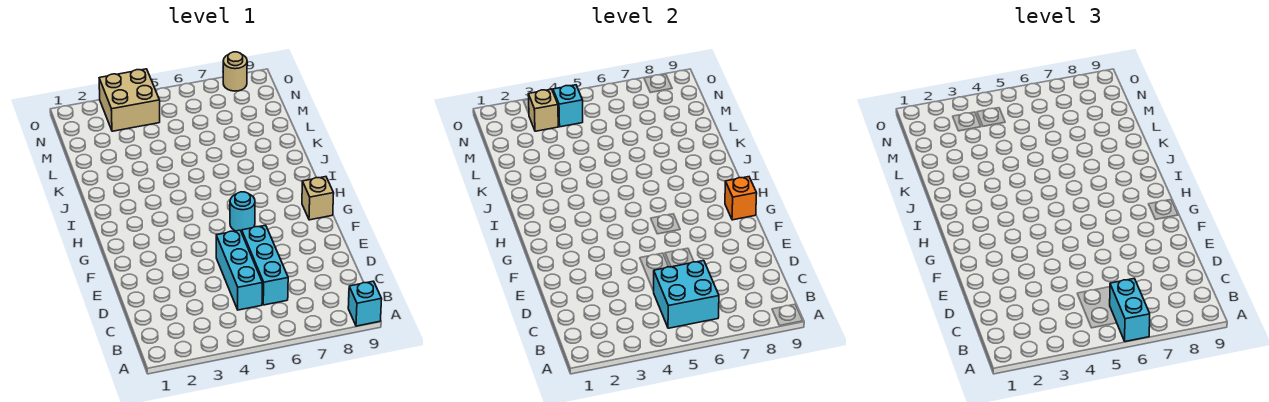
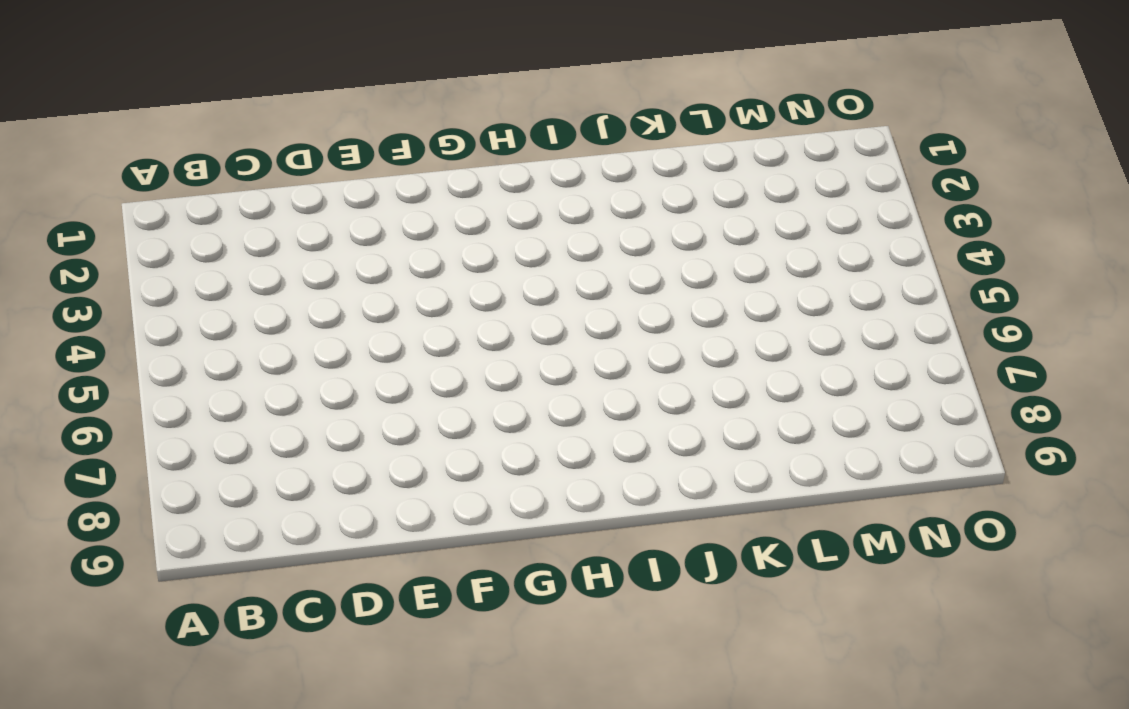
none -> cyan brick A9 level 1
none -> cyan brick C5:E5 level 1
none -> cyan brick C6:E6 level 1

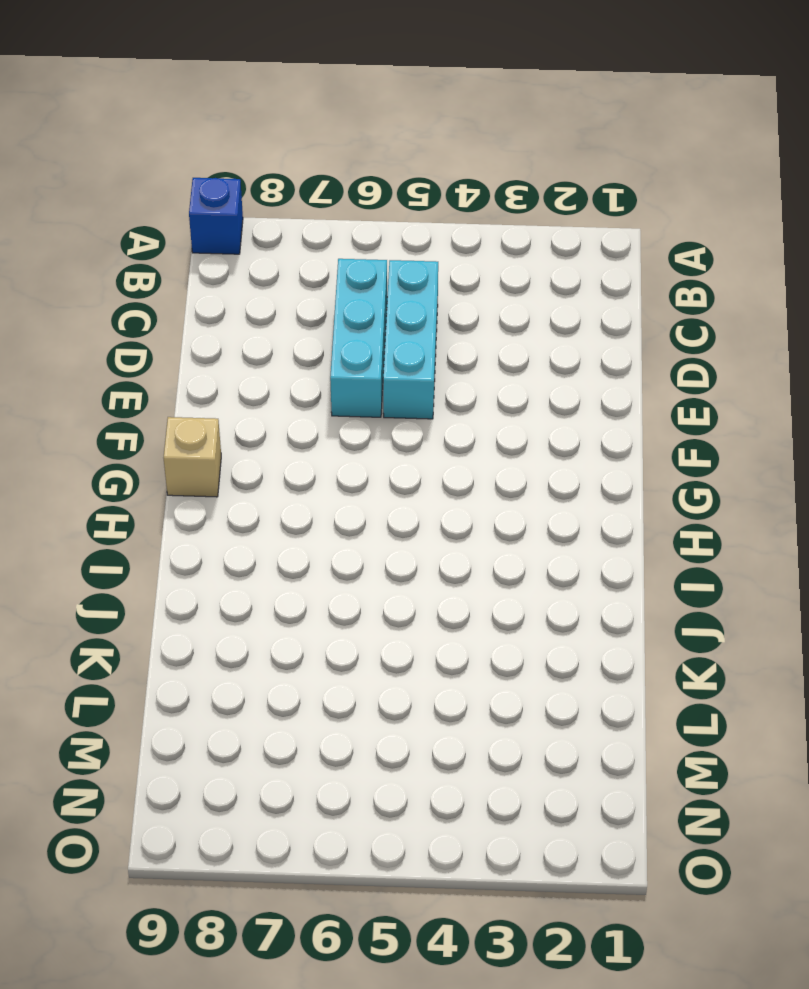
blue brick A9 level 1 -> cyan brick A9 level 1
none -> cyan round brick G6 level 1
none -> tan brick N3:O4 level 1
none -> tan round brick O8 level 1

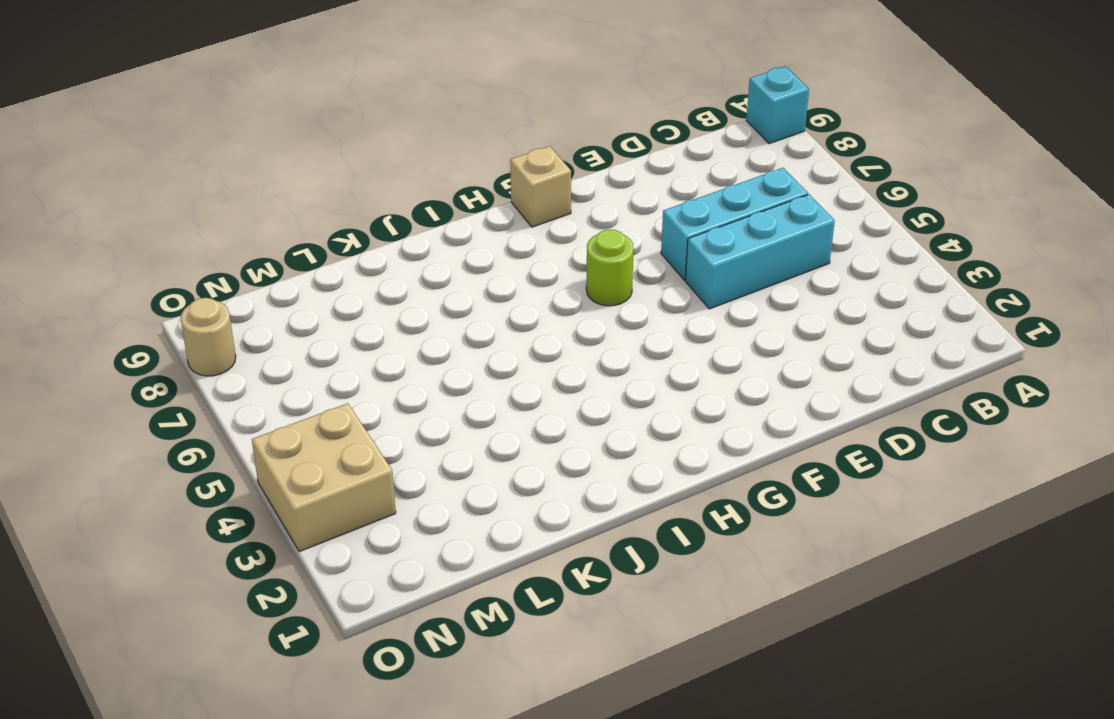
lime round brick G6 level 1 -> cyan round brick G6 level 1
none -> cyan brick B5:C6 level 2
none -> orange brick G9 level 2
none -> tan brick N3 level 2

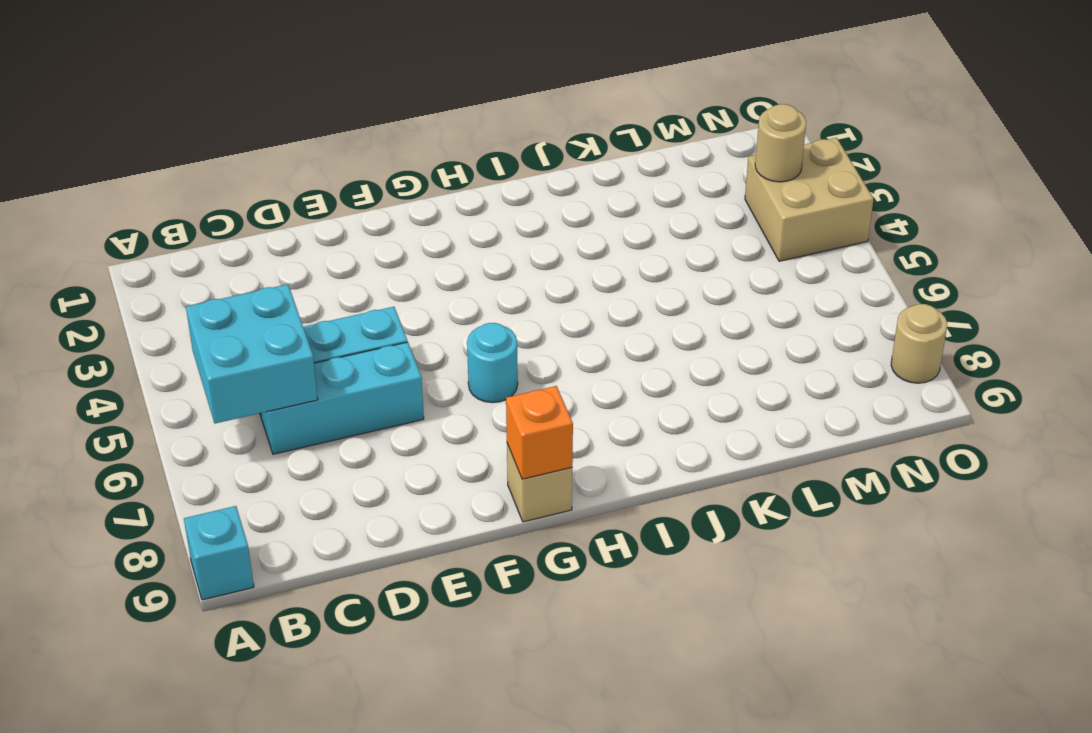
tan round brick N3 level 2 -> tan brick N3 level 2
none -> cyan brick N4 level 2
none -> cyan brick A6:B6 level 3

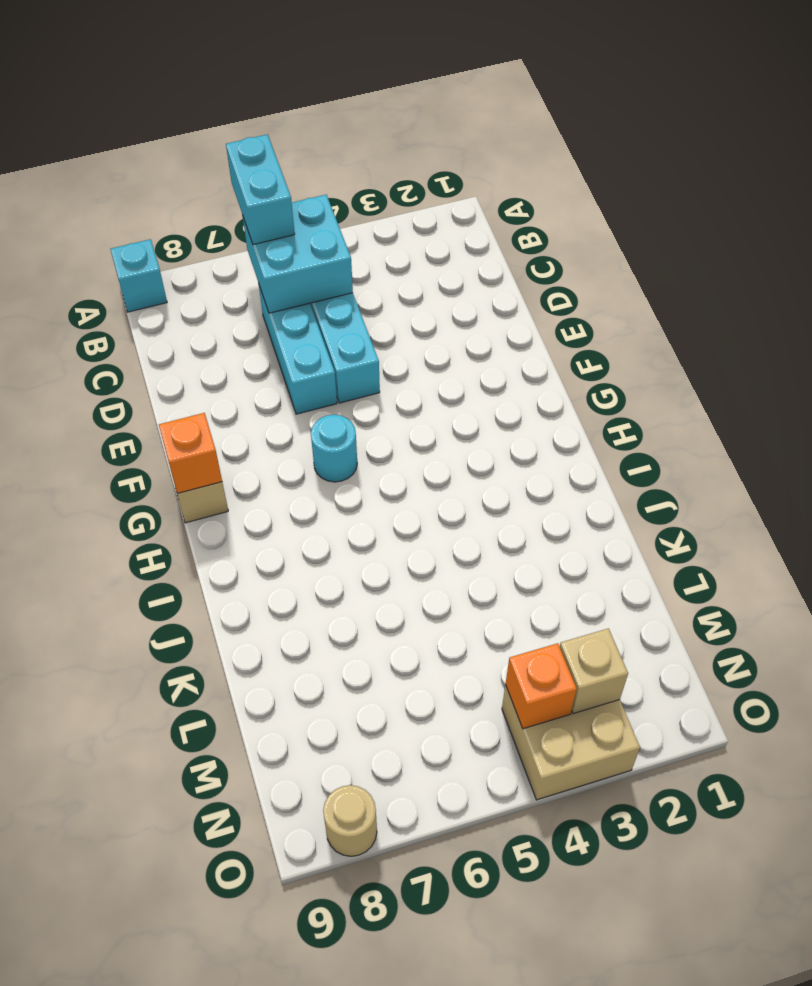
orange brick N4 level 2 -> cyan brick N4 level 2

